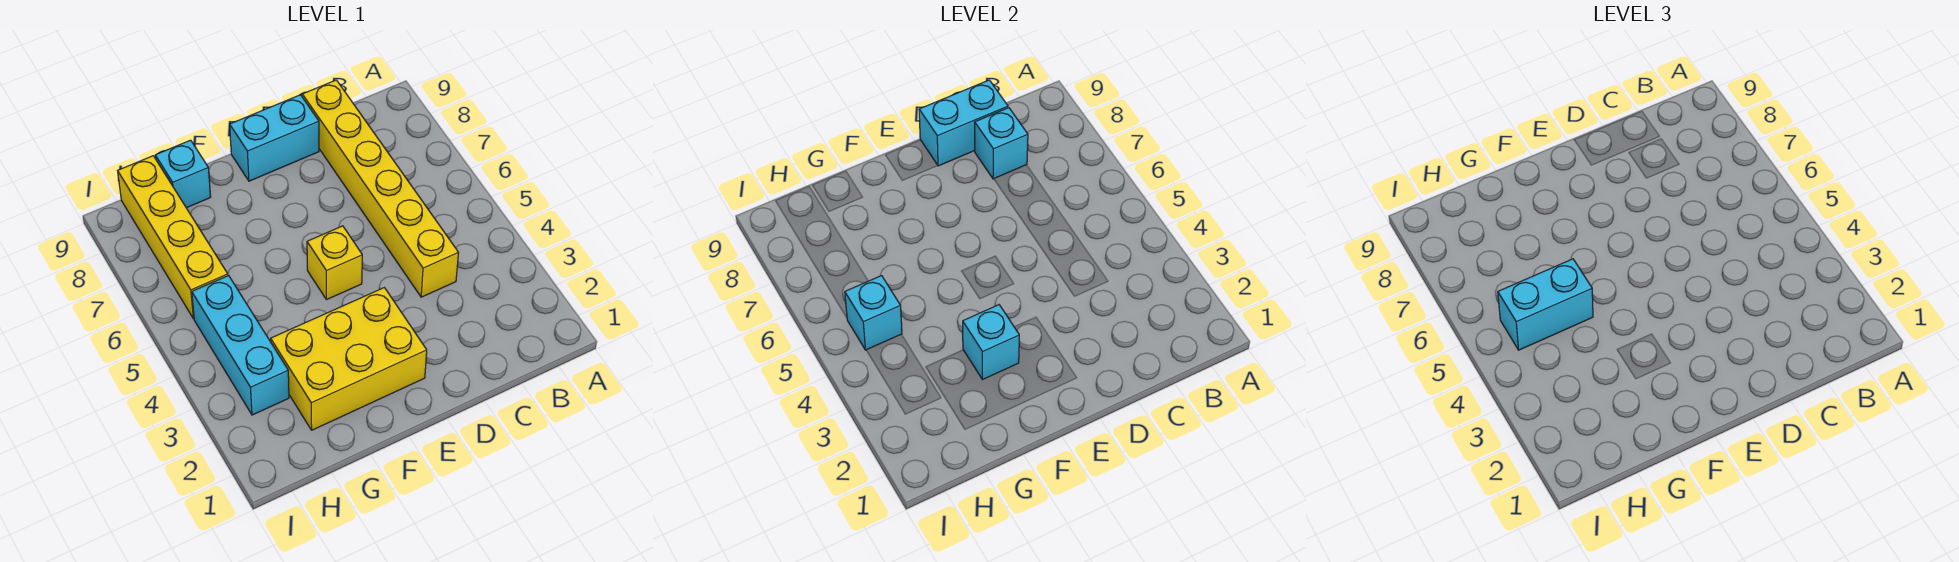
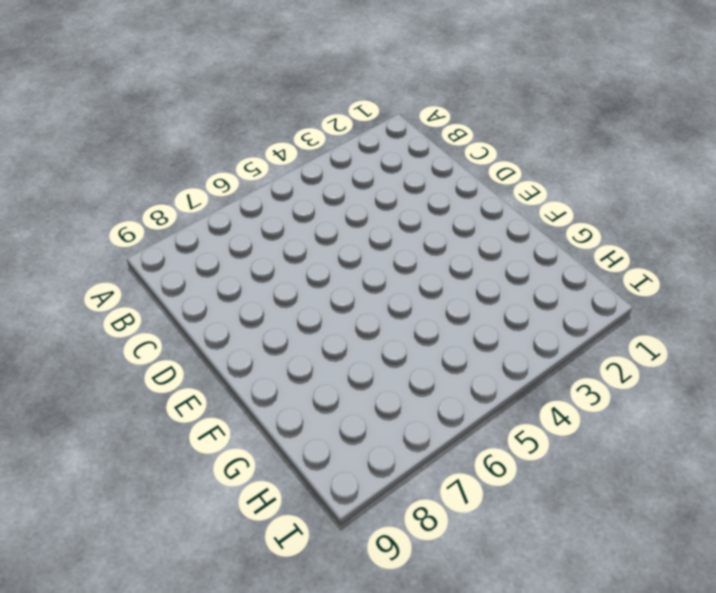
none -> yellow brick C4:C9 level 1
none -> cyan brick D9:E9 level 1
none -> yellow brick E2:G3 level 1

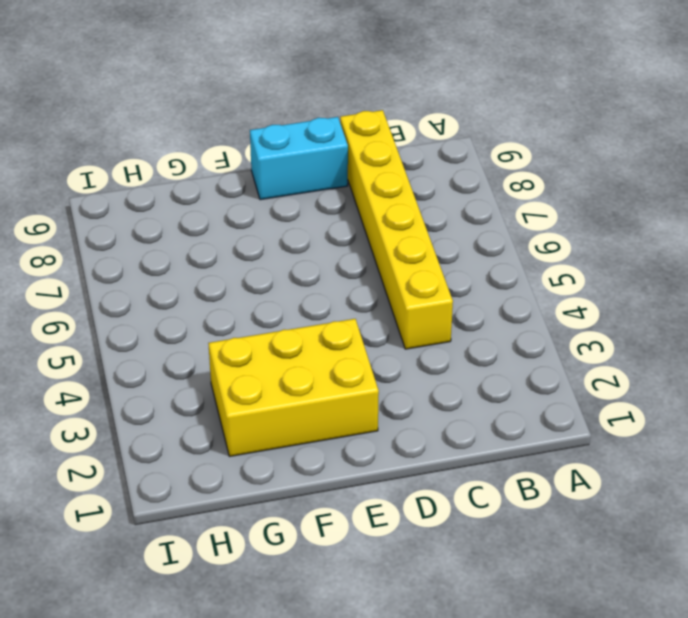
none -> yellow brick E5 level 1
none -> cyan brick G9 level 1
none -> cyan brick H3:H5 level 1

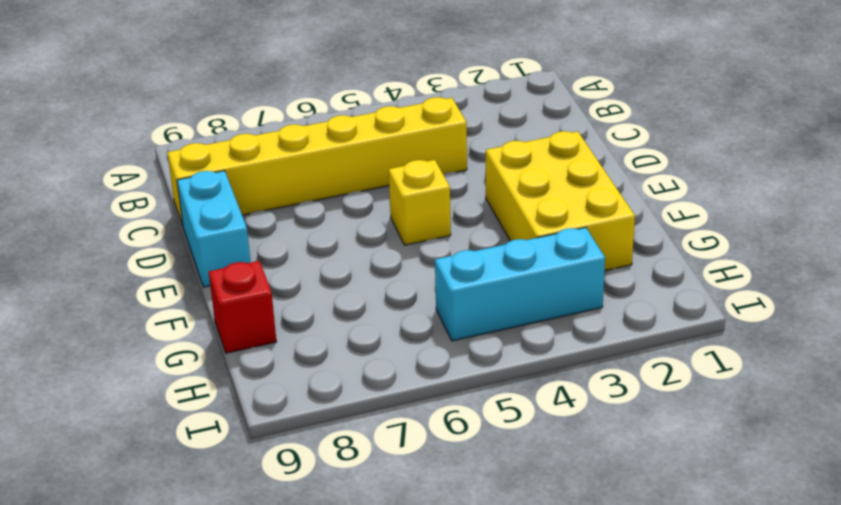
red brick G9 level 1 -> cyan brick G9 level 1
none -> yellow brick H6:H9 level 1
none -> cyan brick C8 level 2
none -> cyan brick C9:D9 level 2

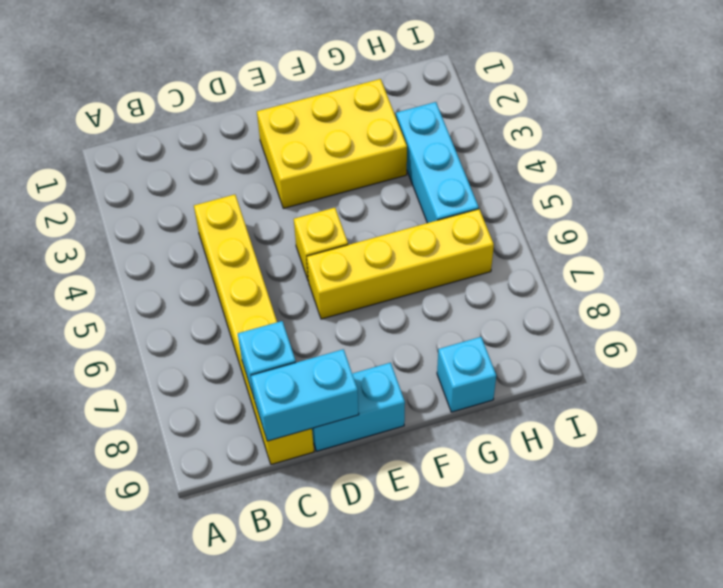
yellow brick E6:H6 level 1 -> yellow brick H6:H9 level 1
none -> cyan brick F3 level 2
none -> cyan brick H5 level 2
none -> cyan brick G5:H5 level 3

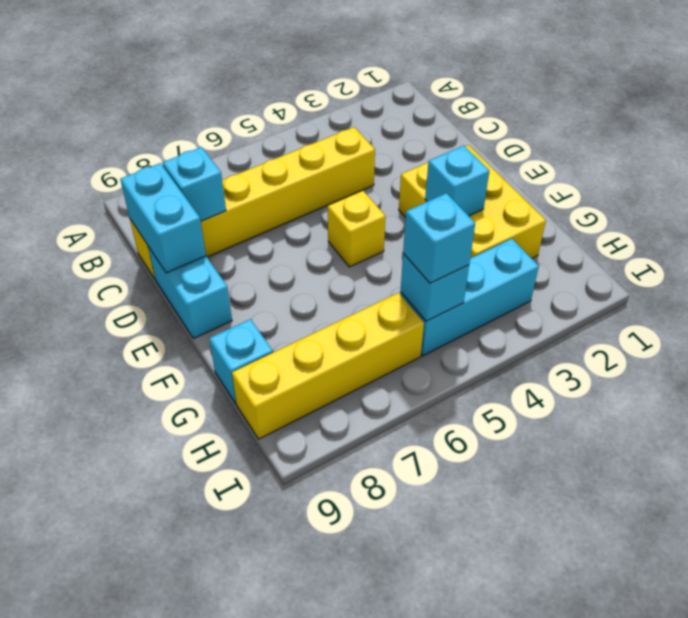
cyan brick H5 level 3 -> cyan brick G5:H5 level 3

